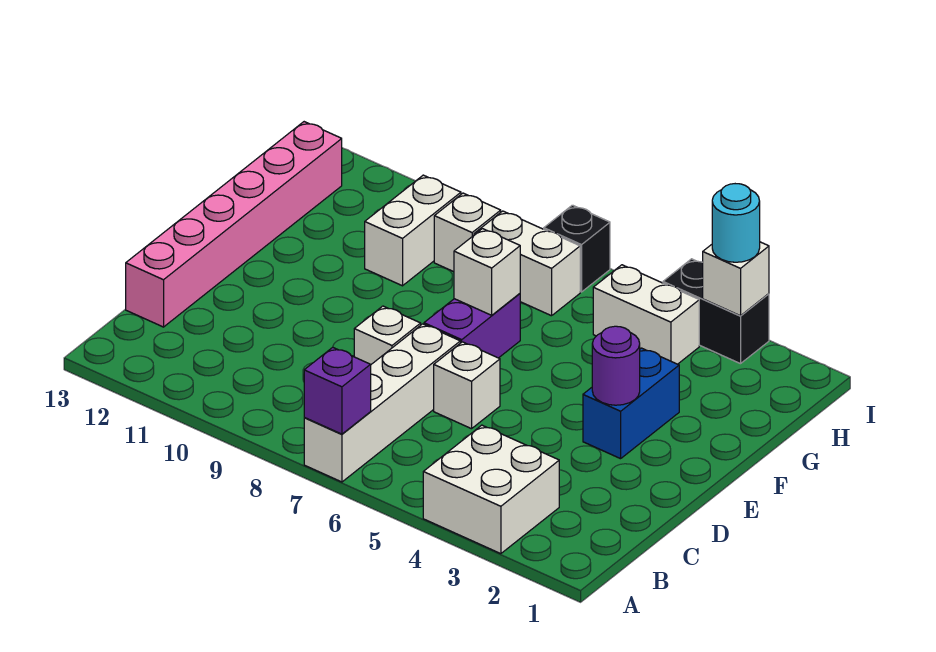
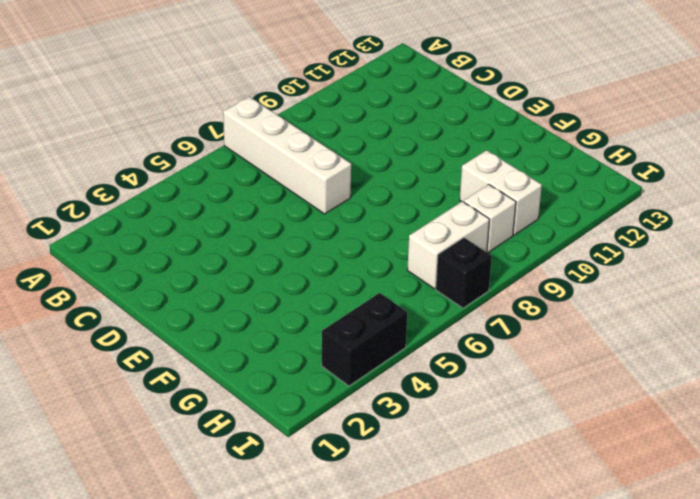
none -> white brick A3:B4 level 1
none -> pink brick C13:H13 level 1
none -> white brick D6 level 1

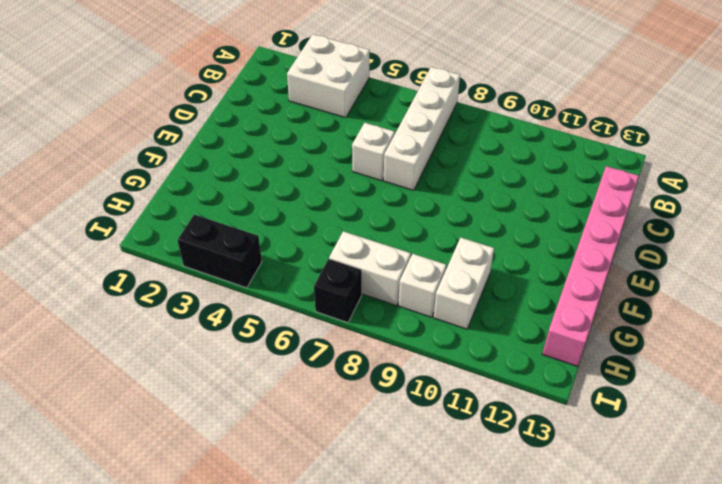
none -> white brick D8 level 1
none -> blue brick E3:F3 level 1
none -> purple brick E7:F7 level 1

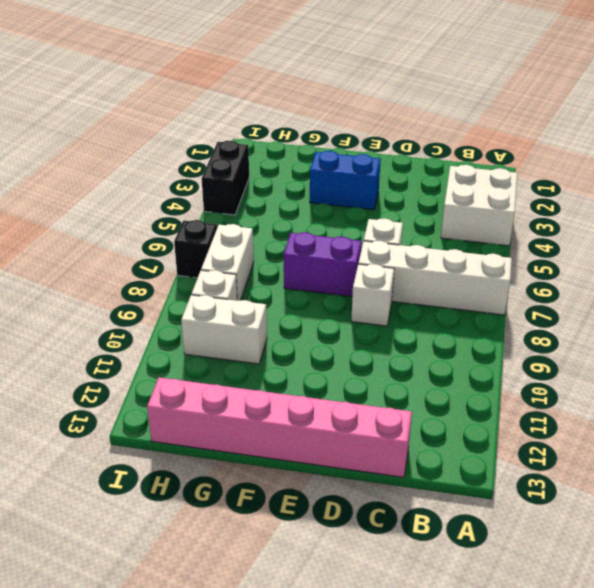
none -> white brick H4:H5 level 1
none -> purple brick A7 level 2
none -> purple round brick E3 level 2

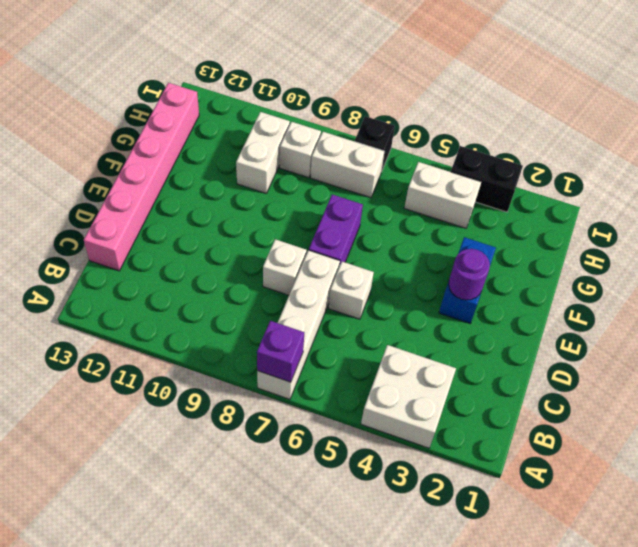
none -> white brick F7 level 2
none -> white brick I3 level 2
none -> cyan round brick I3 level 3

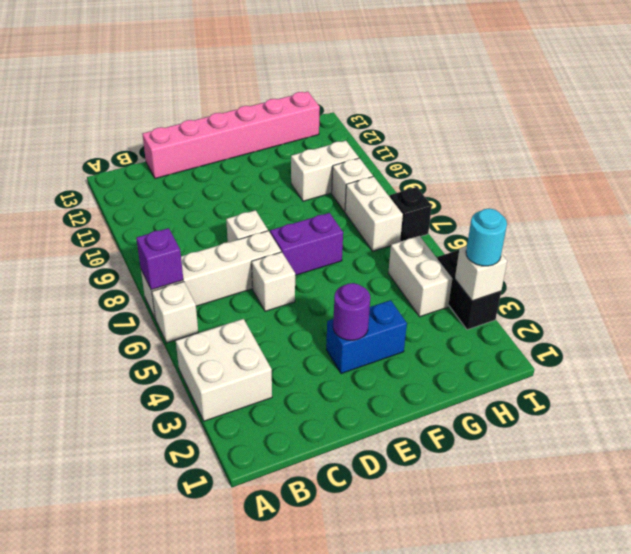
white brick A6 level 1 -> white brick F7 level 2

